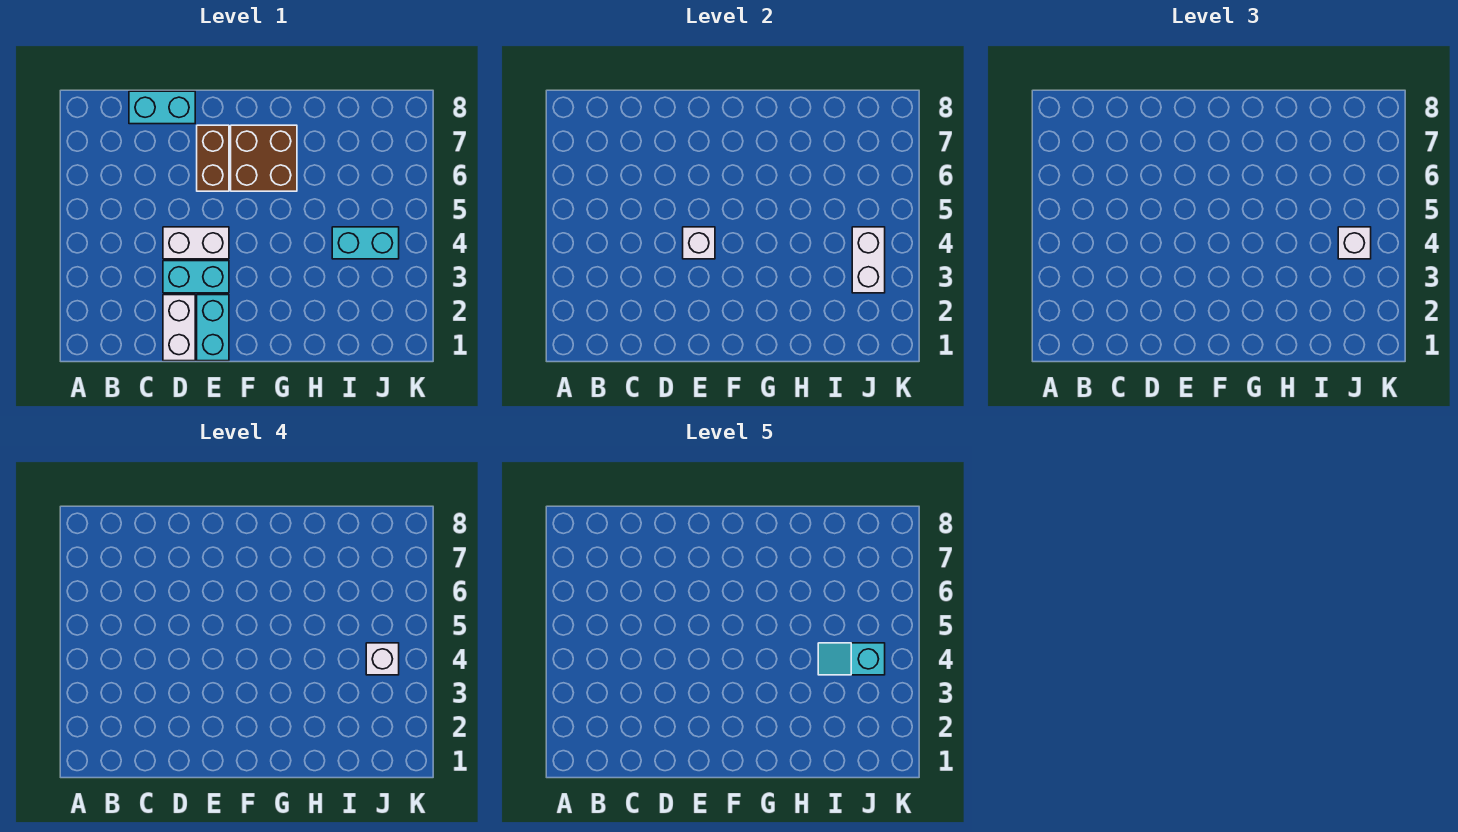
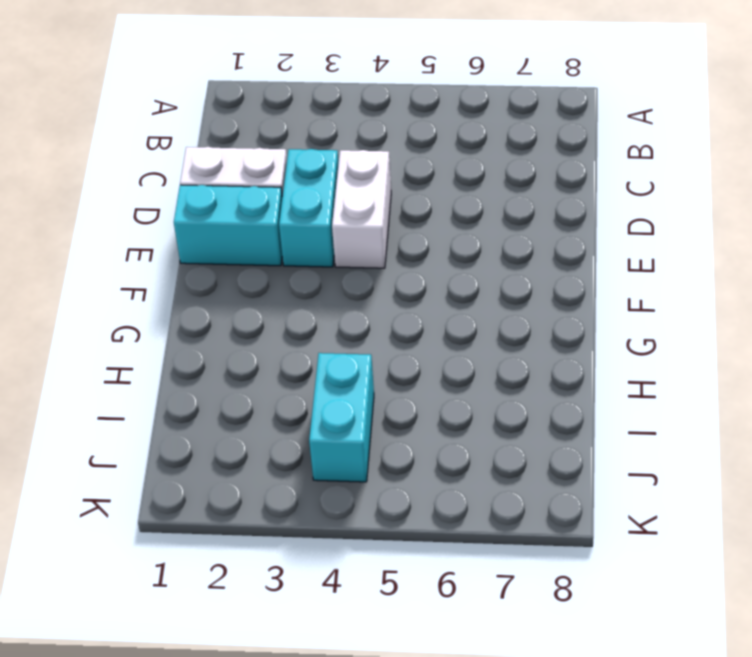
none -> cyan brick C8:D8 level 1
none -> brown brick E6:E7 level 1
none -> brown brick F6:G7 level 1

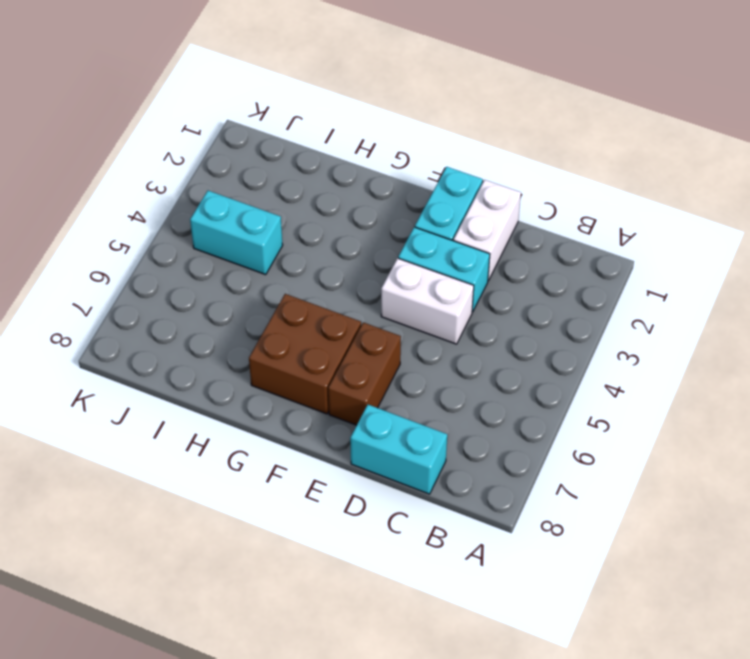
none -> white brick E4 level 2
none -> white brick J3:J4 level 2
none -> white brick J4 level 3

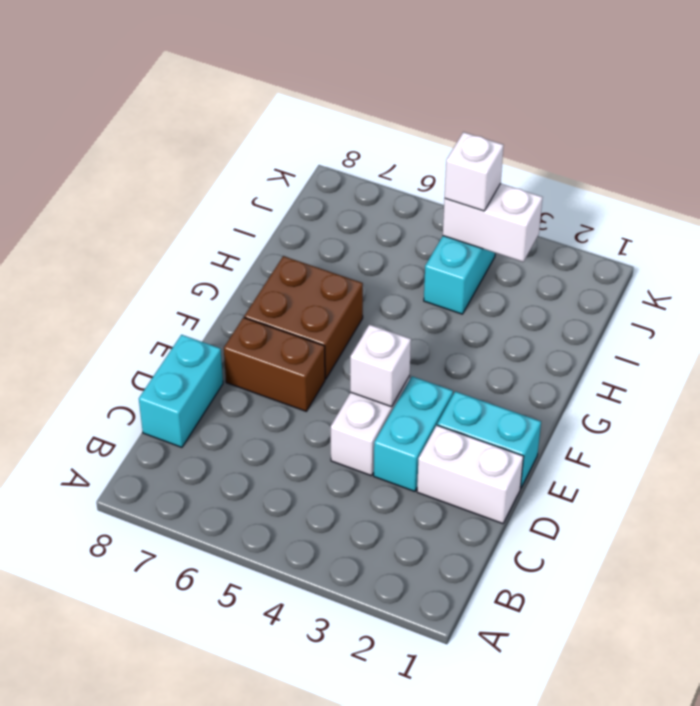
none -> white brick J4 level 4
none -> cyan slope I4:J4 level 5 top J

